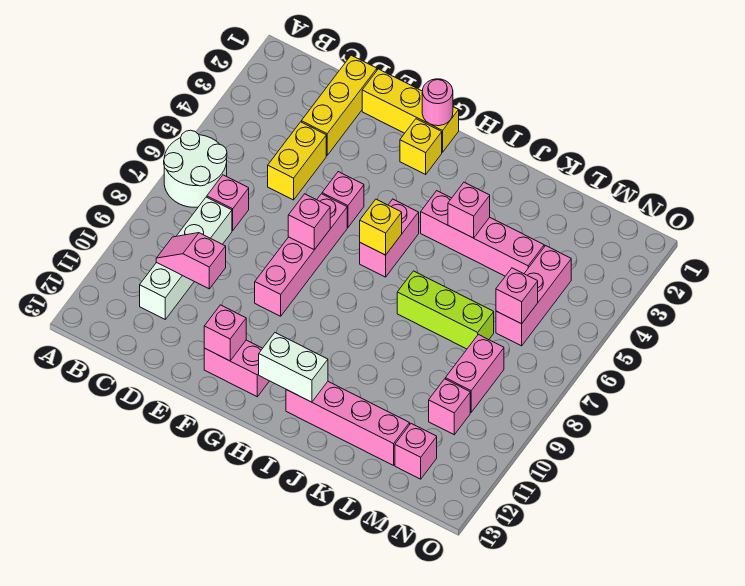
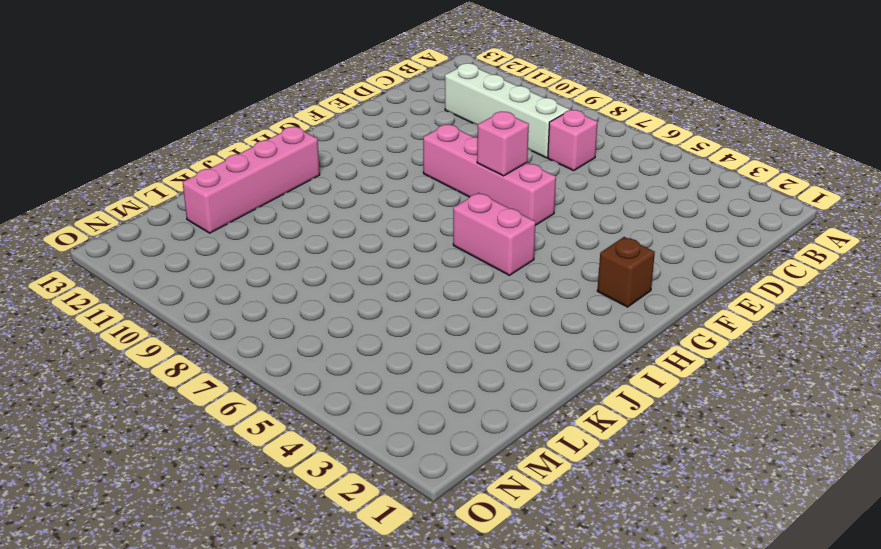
brown brick G2 level 1 -> yellow brick G2 level 1
none -> white round brick A6:B7 level 1
none -> yellow brick D1:D3 level 1
none -> yellow brick D4:D5 level 1

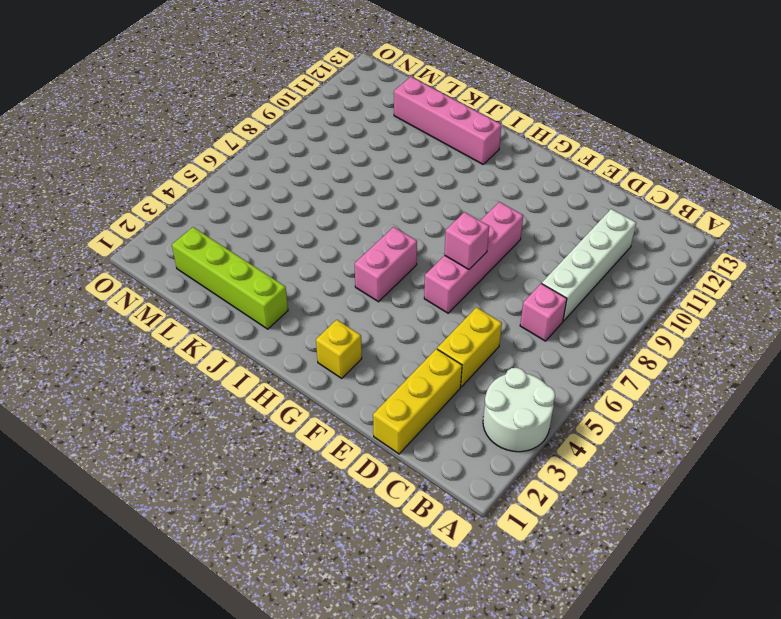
white round brick A3:B4 level 1 -> white round brick A6:B7 level 1
lime brick J2:M2 level 1 -> none
none -> yellow brick E1:G1 level 1
none -> pink brick F5 level 1
none -> pink brick F12:G12 level 1

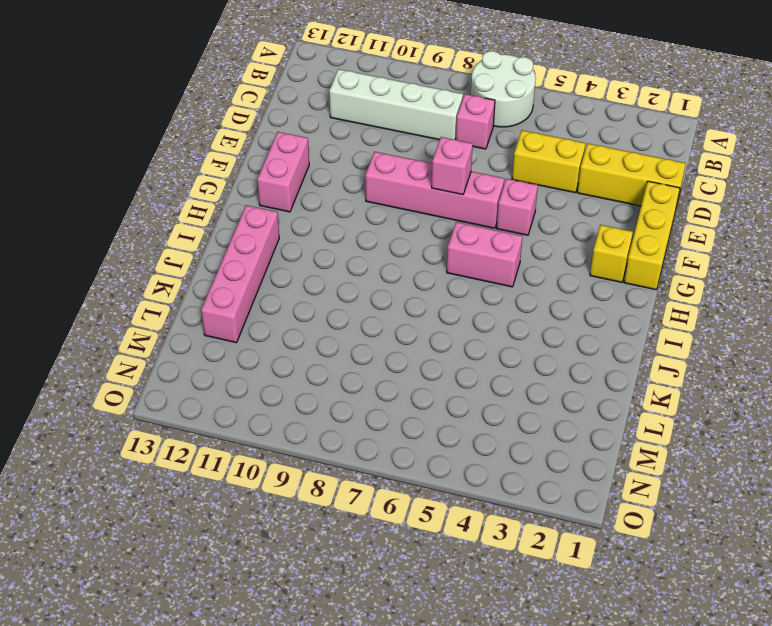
none -> pink brick I4:L4 level 1
none -> lime brick J7:L7 level 1
none -> pink brick M4:M6 level 1

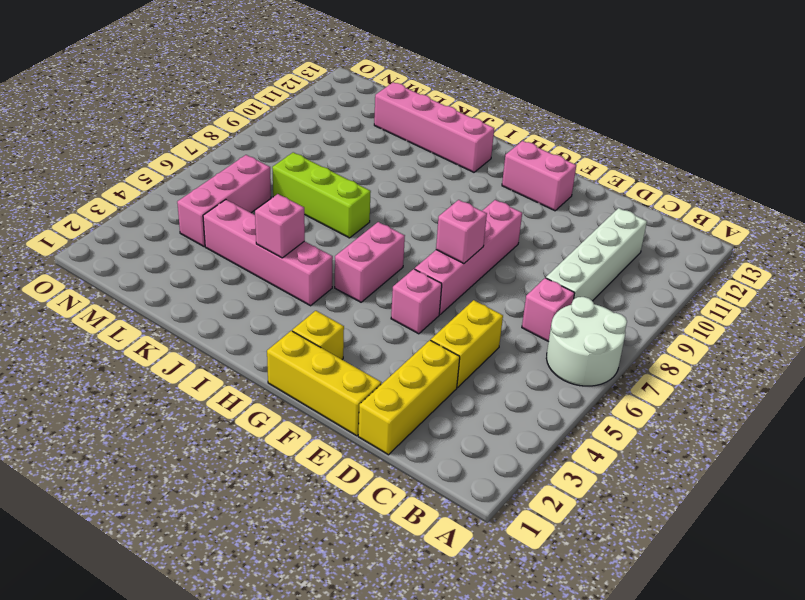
none -> pink brick M8:M9 level 1
none -> pink brick M10 level 1
none -> pink brick M12 level 1

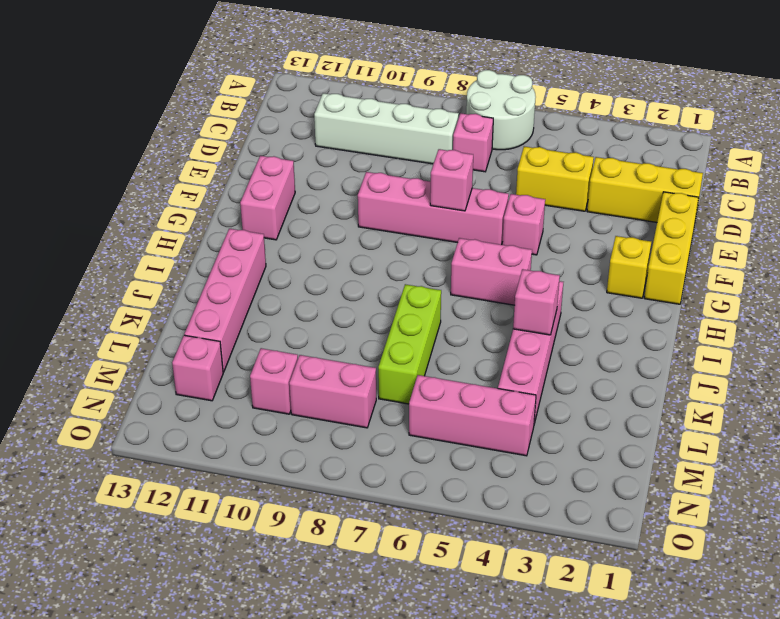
none -> pink slope C10:D10 level 2 top D
none -> pink brick F12 level 2
none -> pink round brick G1 level 2

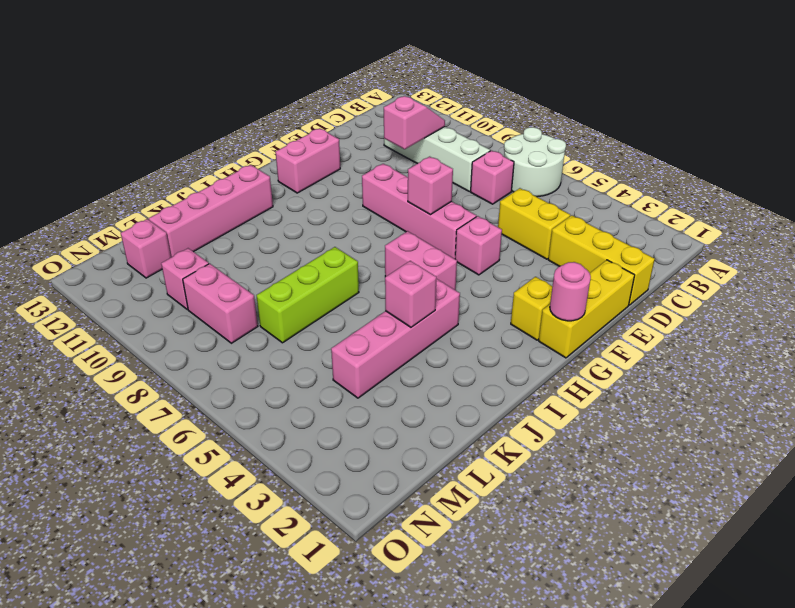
none -> pink brick M4:M6 level 1
none -> pink brick F12 level 2
none -> yellow brick H6 level 2

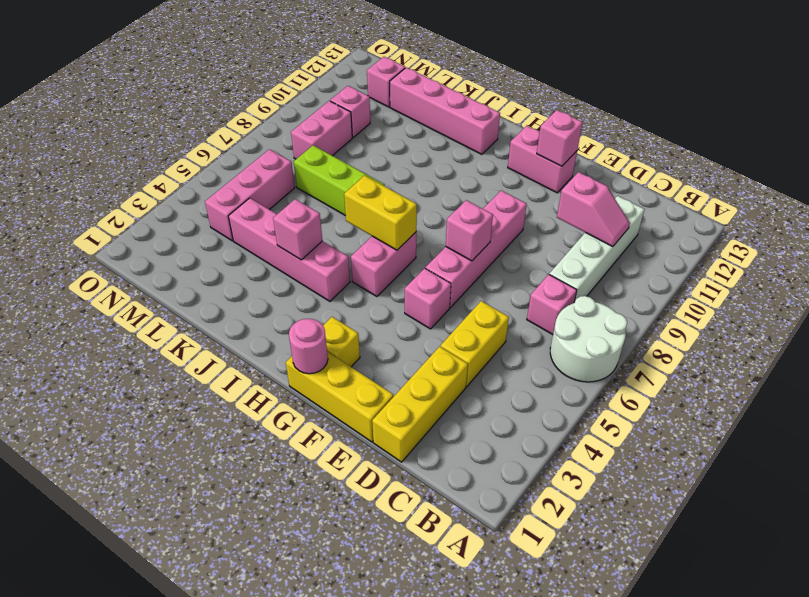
yellow brick H6:I6 level 2 -> yellow brick H6 level 2
none -> white brick H12:I12 level 2
none -> pink brick M6 level 2

